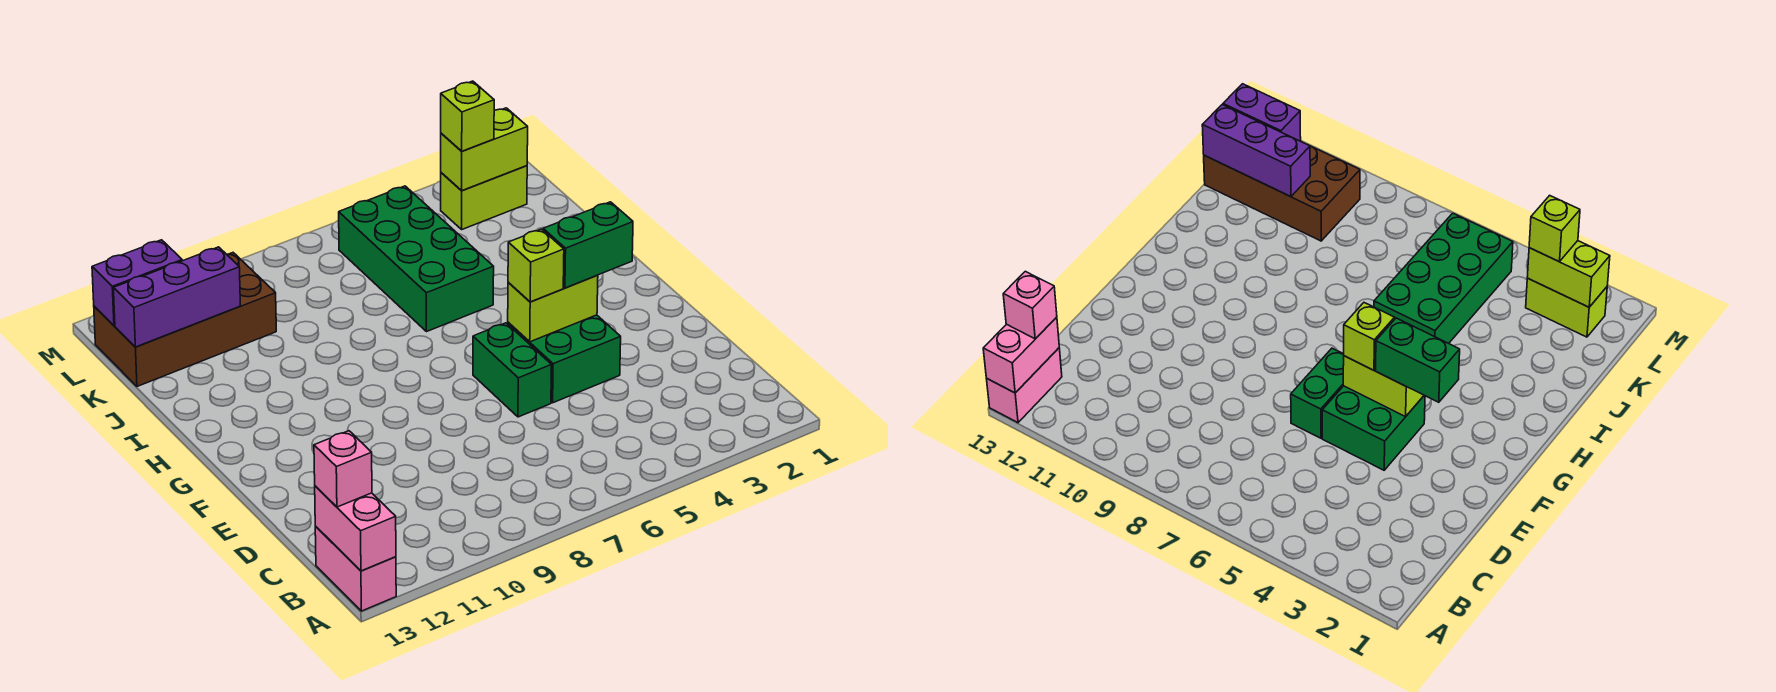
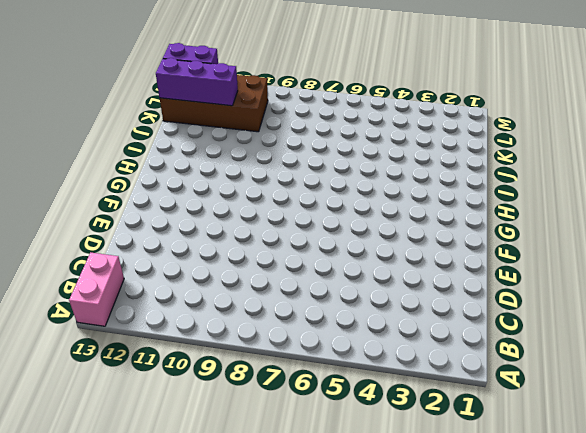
none -> green brick E4:F5 level 1
none -> green brick E6:F6 level 1
none -> green brick I5:L6 level 1

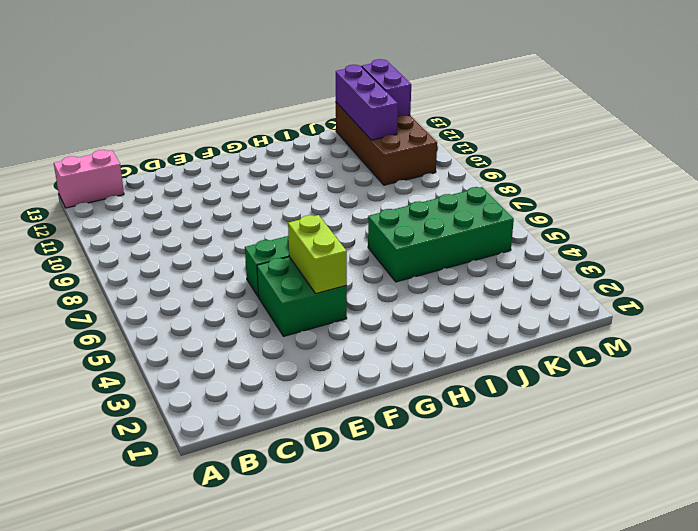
none -> lime brick L2:L3 level 1
none -> pink brick A13:B13 level 2
none -> lime brick L2:L3 level 2

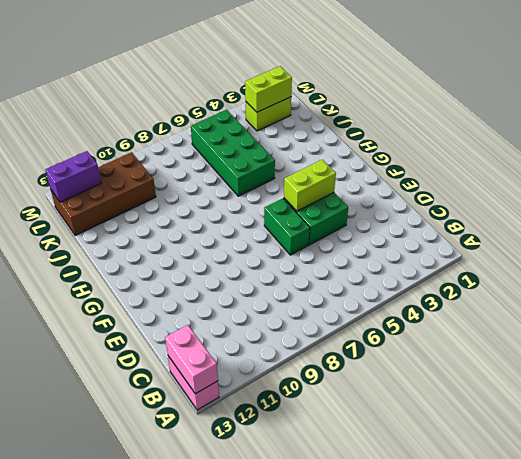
none -> purple brick K11:K13 level 2
none -> pink brick B13 level 3
none -> green brick F3:F4 level 3

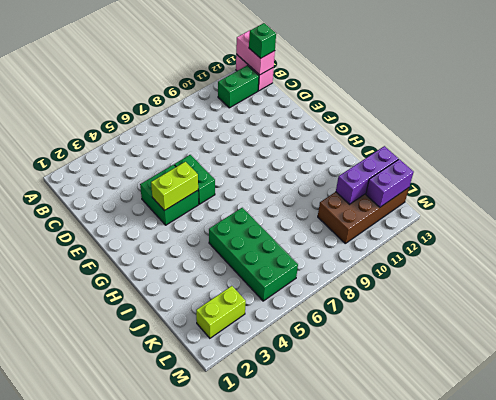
green brick B11:B12 level 1 -> green brick F3:F4 level 3
green brick B13 level 3 -> pink brick B13 level 3
none -> lime brick L2:L3 level 2
none -> lime brick F5 level 3
none -> lime brick L3 level 3

